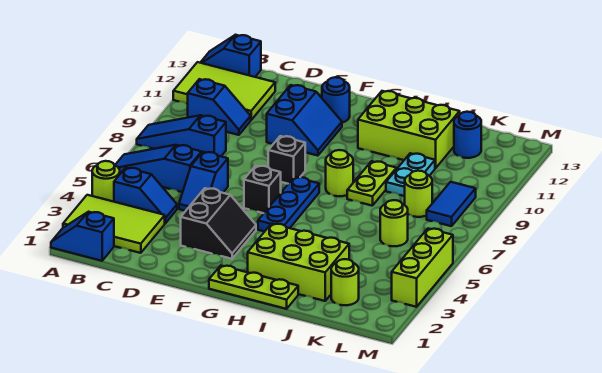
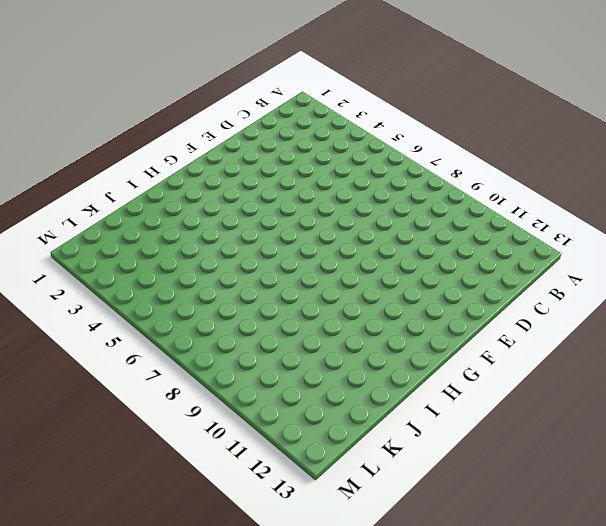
none -> blue slope A1:B1 level 1 top B
none -> lime tile A2:C3 level 1
none -> lime round brick A4 level 1

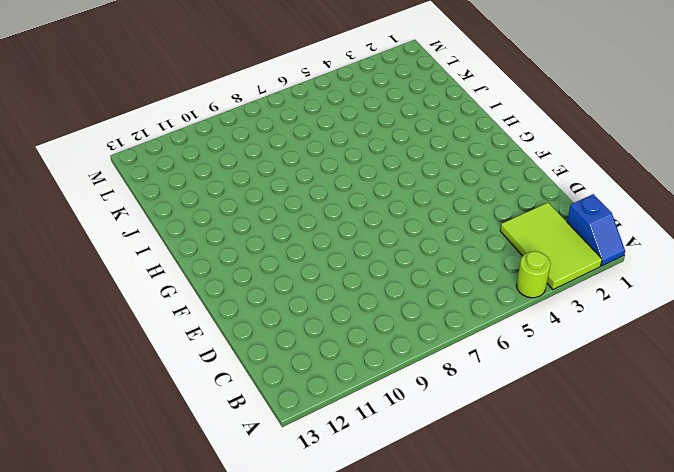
none -> blue slope A6:C6 level 1 top C
none -> blue slope A8:C8 level 1 top C
none -> lime tile A11:C12 level 1

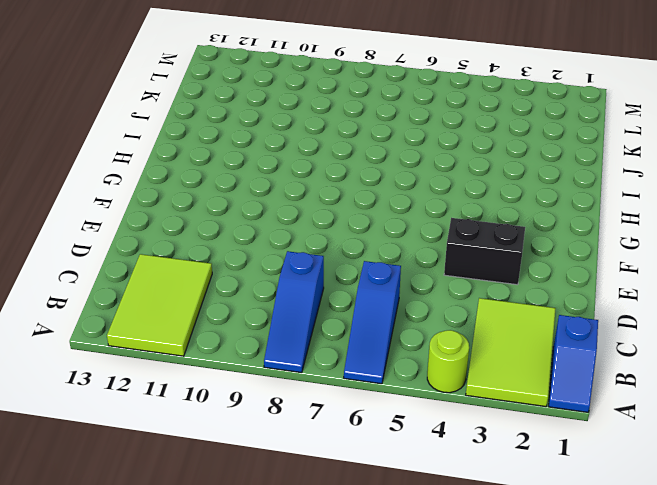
none -> blue slope A13:B13 level 1 top B
none -> blue slope B4:C4 level 1 top B
none -> blue slope B10:C10 level 1 top B

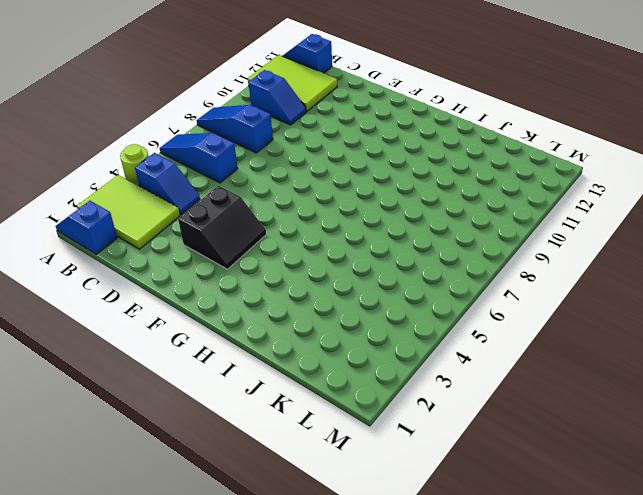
none -> blue slope D5:D6 level 1 top 6
none -> blue slope E10:F11 level 1 top E
none -> black brick F6 level 1

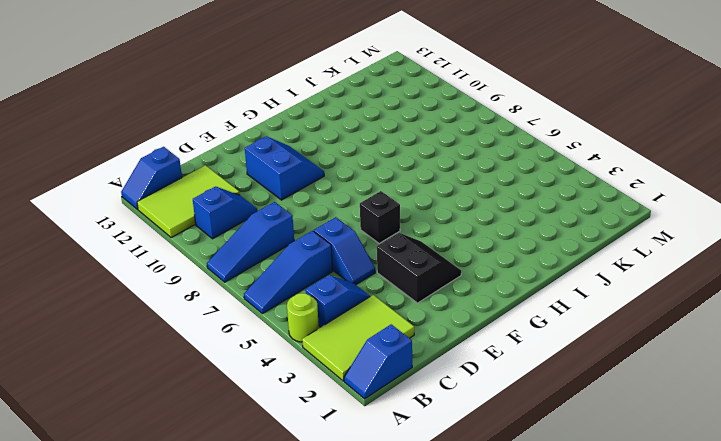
none -> black brick F8 level 1
none -> blue round brick F12 level 1
none -> lime plate G1:I1 level 1

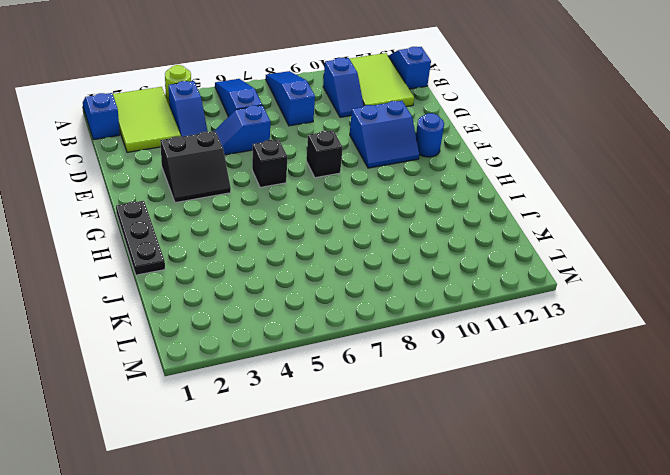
black plate G1:I1 level 1 -> lime plate G1:I1 level 1
none -> blue plate G5:G7 level 1
none -> lime brick H2:J3 level 1
none -> lime round brick H8 level 1

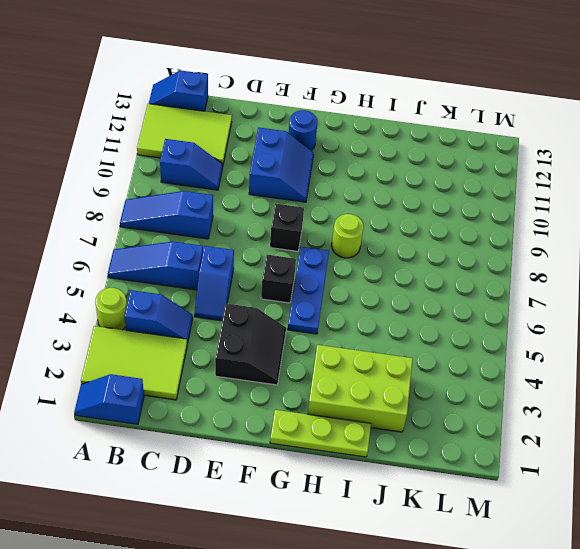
none -> lime brick H11:J12 level 1
none -> lime plate I8:I9 level 1
none -> cyan plate J9:J10 level 1

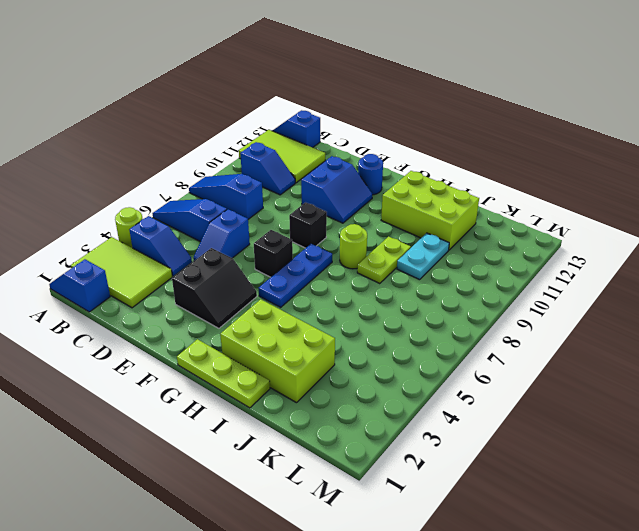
none -> lime round brick K2 level 1
none -> lime round brick K6 level 1
none -> lime round brick K8 level 1

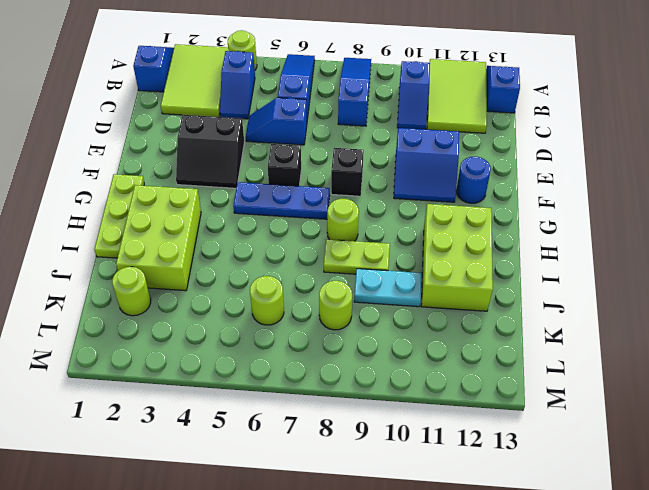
none -> blue round brick K12 level 1
none -> blue tile L8:L9 level 1
none -> lime brick M3:M5 level 1

